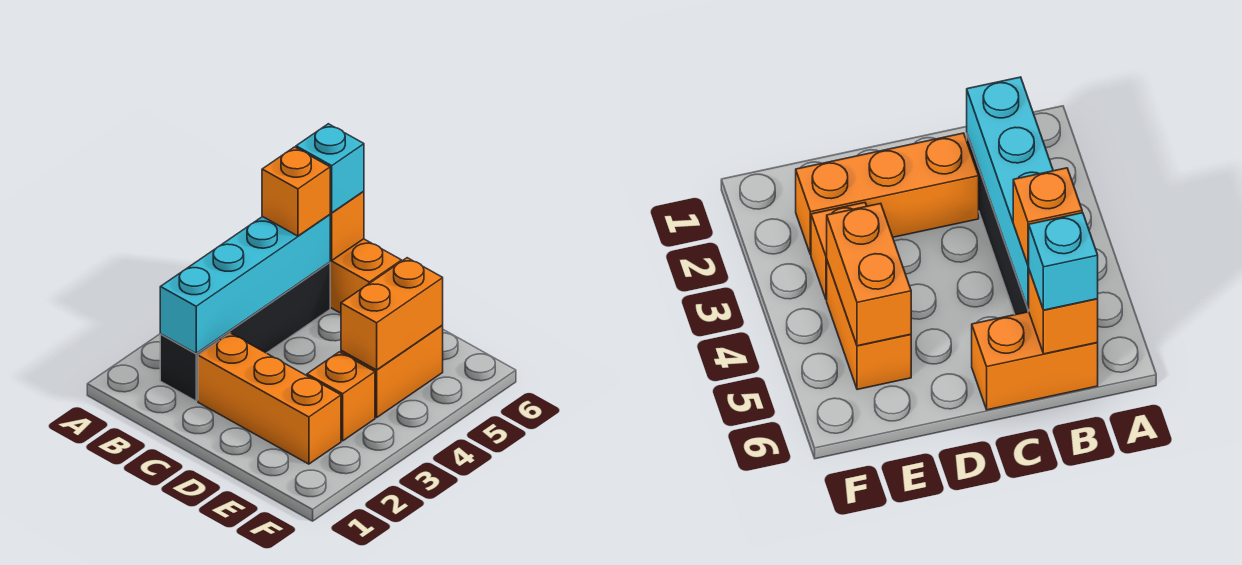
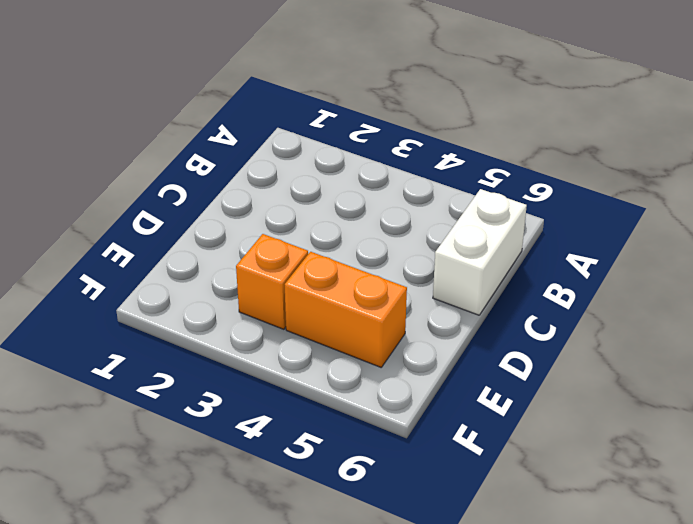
white brick B6:C6 level 1 -> orange brick B6:C6 level 1
none -> black brick B2:B5 level 1
none -> orange brick C2:E2 level 1

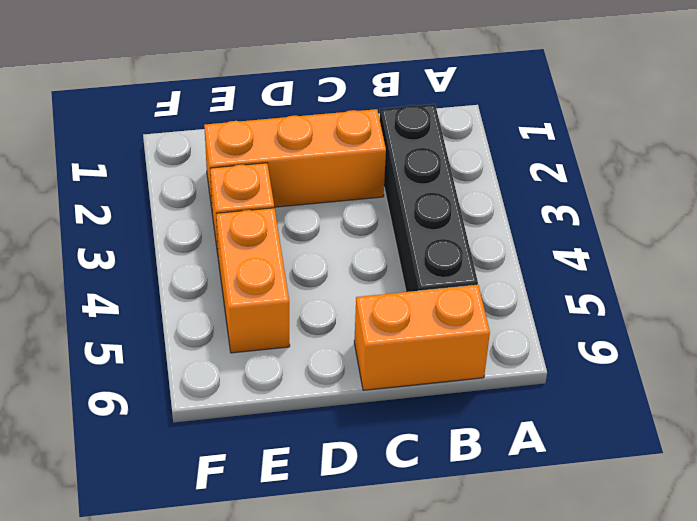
none -> cyan brick B2:B5 level 2
none -> orange brick B6 level 2

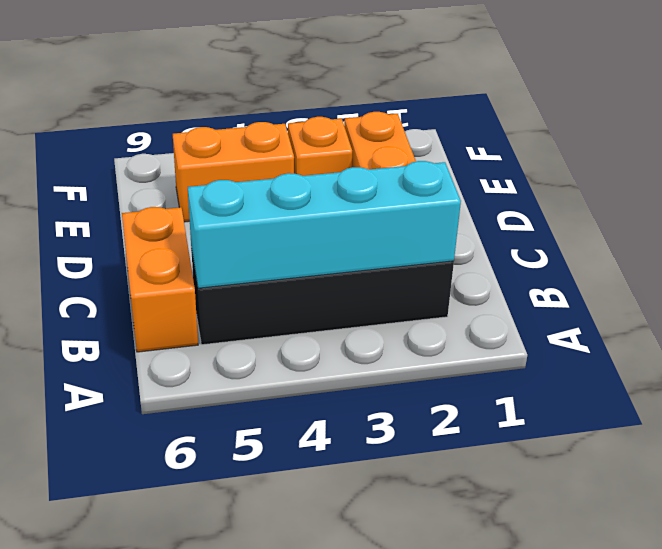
none -> orange brick B6 level 2
none -> orange brick E4:E5 level 2

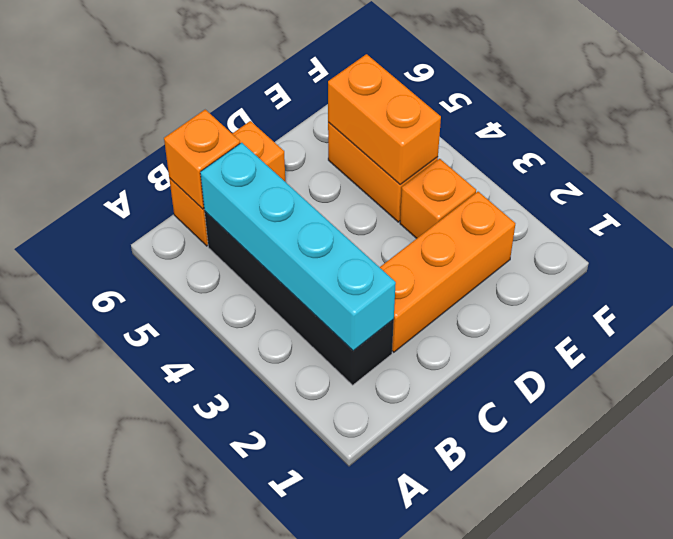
none -> orange brick B5 level 3
none -> cyan brick B6 level 3

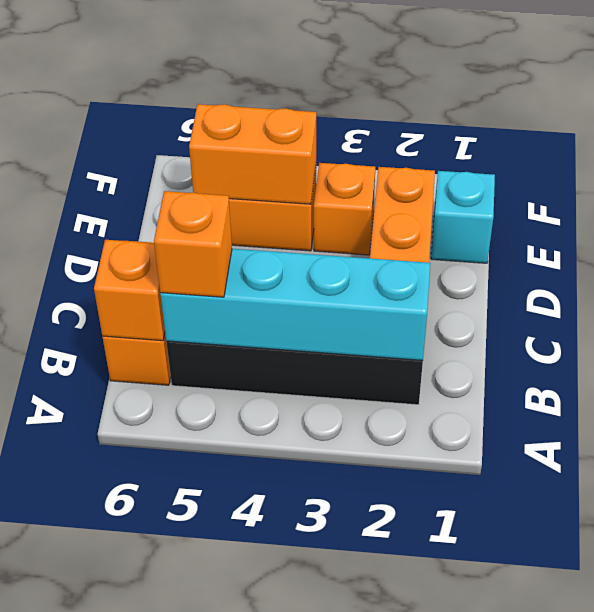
cyan brick E1 level 1 -> cyan brick B6 level 3

